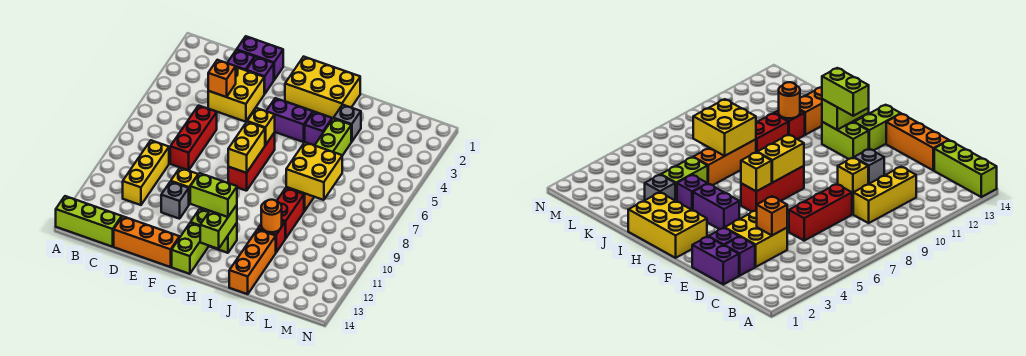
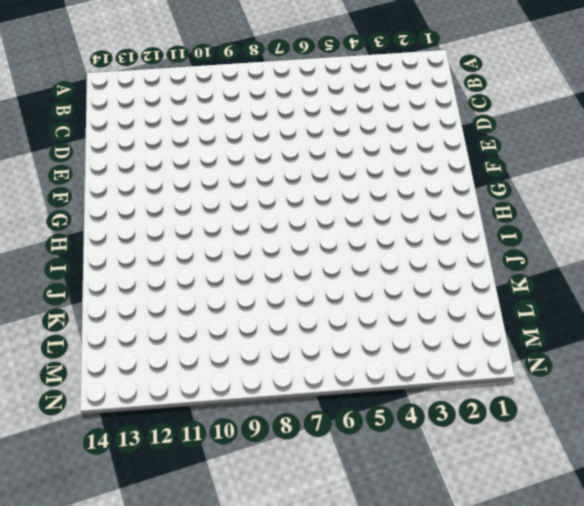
none -> lime brick A14:C14 level 1
none -> yellow brick C9:C11 level 1
none -> purple brick D1:E1 level 1

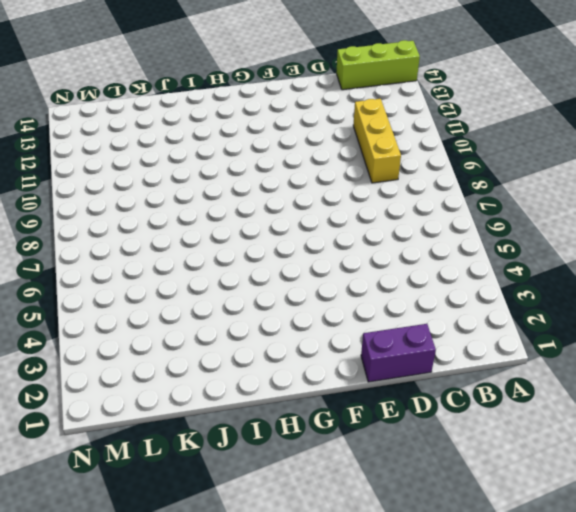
none -> purple brick D2 level 1
none -> yellow brick D3:E4 level 1
none -> red brick D6:D8 level 1

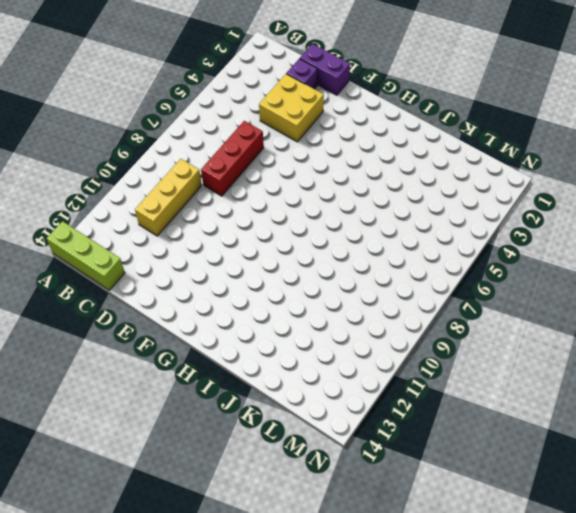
none -> orange brick D14:F14 level 1
none -> purple brick E2 level 1
none -> yellow brick E10 level 1

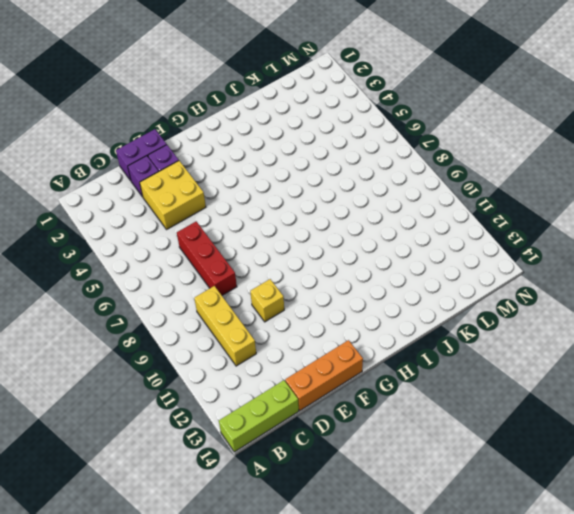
none -> grey brick E11 level 1
none -> yellow brick G1:I2 level 1
none -> purple brick G4:H4 level 1

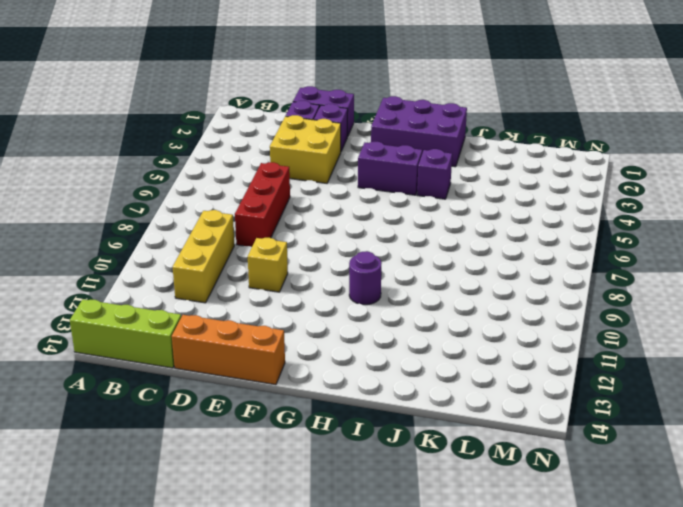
purple brick G1:I2 level 1 -> yellow brick G1:I2 level 1
purple round brick H10 level 1 -> none
none -> grey brick E11 level 1
none -> red brick G6:G8 level 1
none -> lime brick G12:H12 level 1

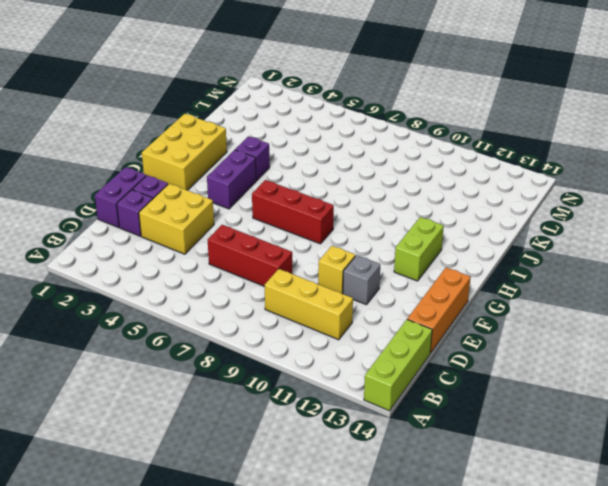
none -> lime brick G13:G14 level 1
none -> grey brick J3 level 1
none -> lime brick J4:J5 level 1

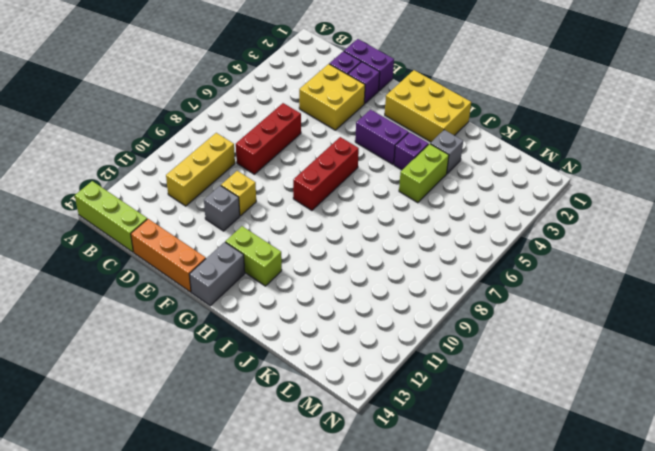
grey brick G13:G14 level 1 -> lime brick G13:G14 level 1
none -> orange brick J6:J8 level 1
none -> red brick J9:J10 level 1
none -> red brick J11 level 1

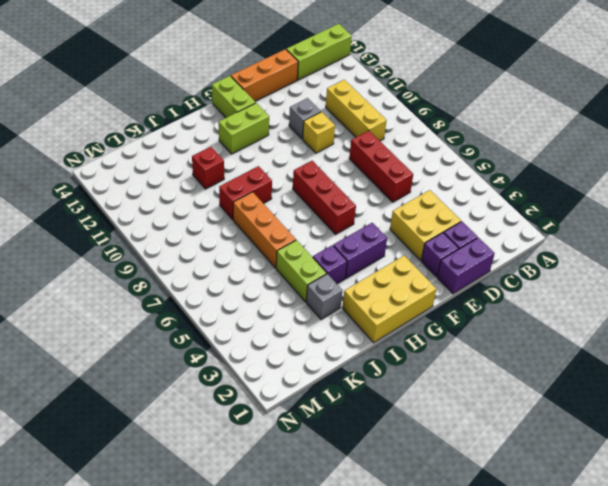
red brick I9:J9 level 1 -> red brick J9:J10 level 1
none -> orange brick J12:J14 level 1
none -> orange brick D4 level 2
none -> yellow brick G6 level 2

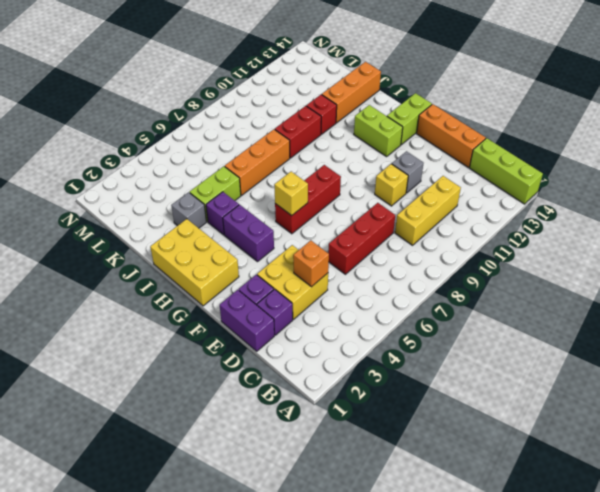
none -> yellow brick G7:G8 level 2
none -> lime brick H12:H13 level 2
none -> yellow brick J7:K8 level 2

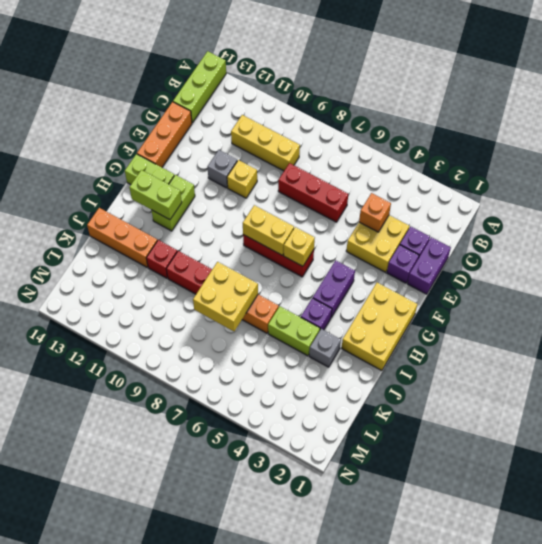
none -> orange round brick J11 level 2
none -> lime brick G12:H12 level 3

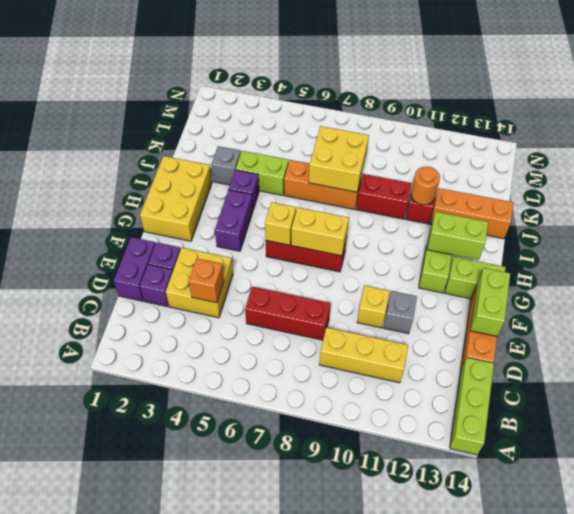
lime brick E14:F14 level 2 -> lime brick G12:H12 level 3

